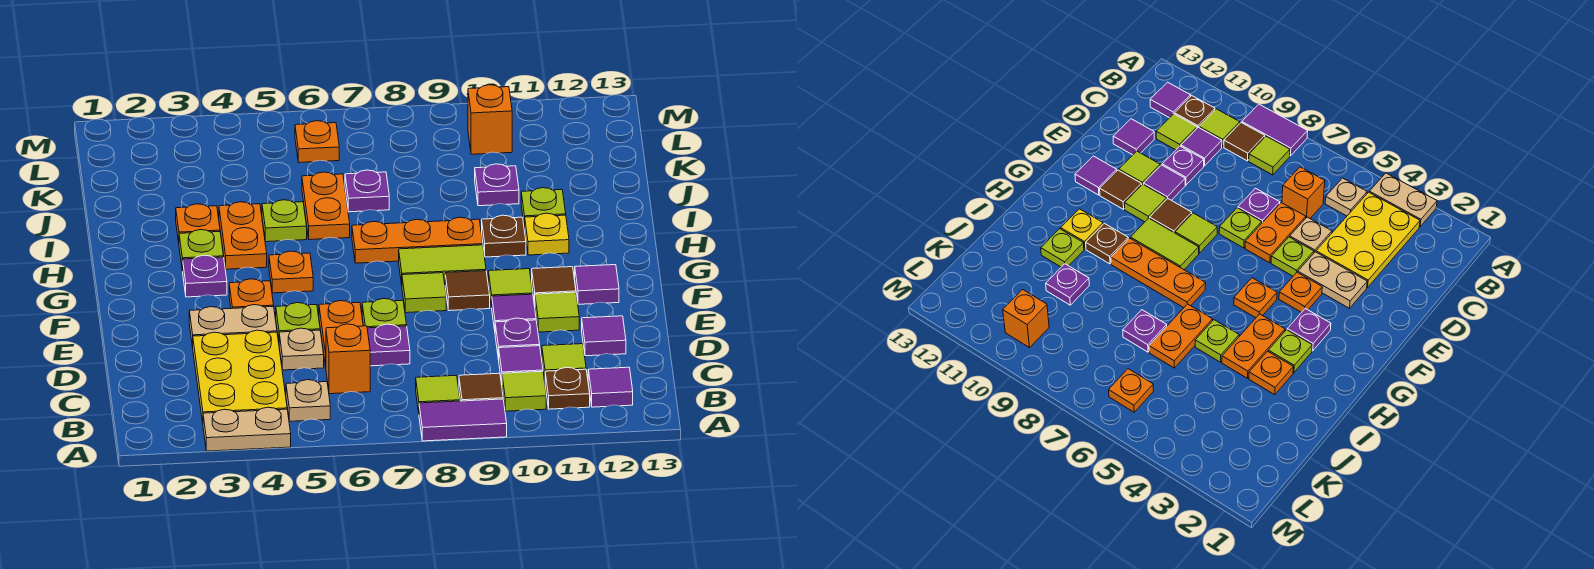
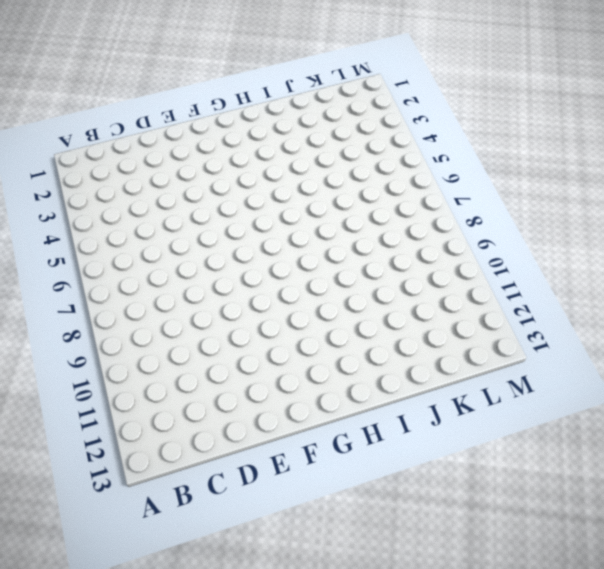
none -> tan plate A3:A4 level 1
none -> purple tile A8:A9 level 1
none -> yellow plate B3:D4 level 1
none -> tan plate B5 level 1

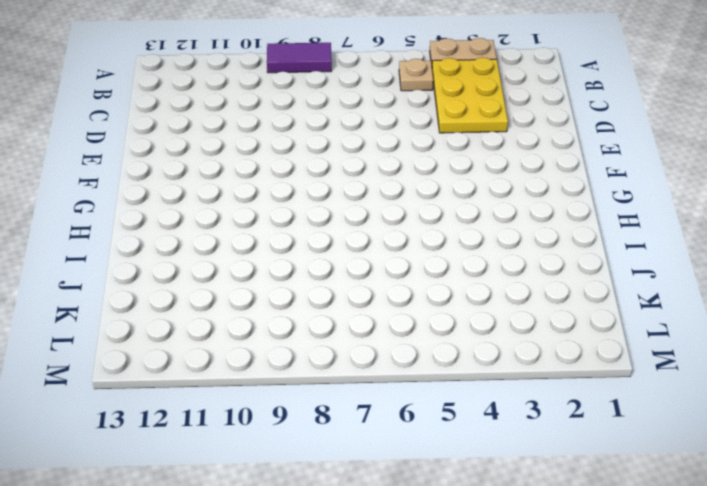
none -> lime tile B8 level 1
none -> brown tile B9 level 1
none -> lime tile B10 level 1
none -> brown plate B11 level 1

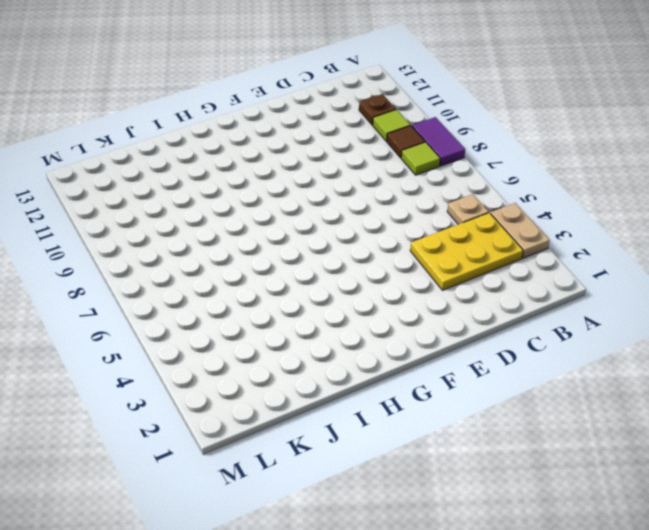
none -> purple tile B12 level 1
none -> orange brick C6 level 1
none -> purple tile C10 level 1
none -> lime tile C11 level 1

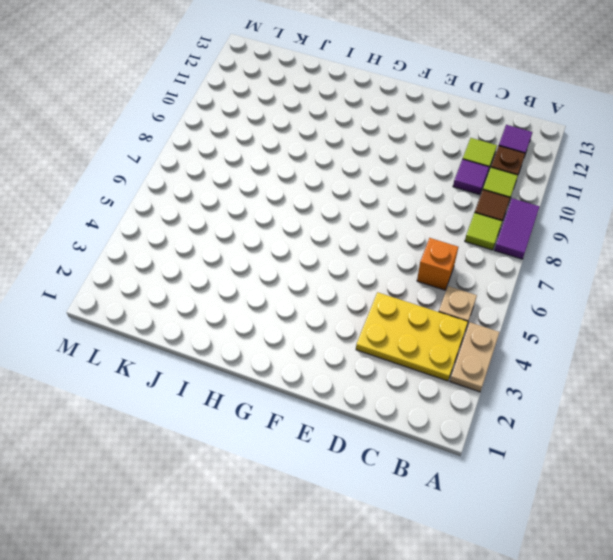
none -> tan plate D5 level 1
none -> orange plate D6:E6 level 1
none -> purple plate D7 level 1
none -> purple plate D10 level 1

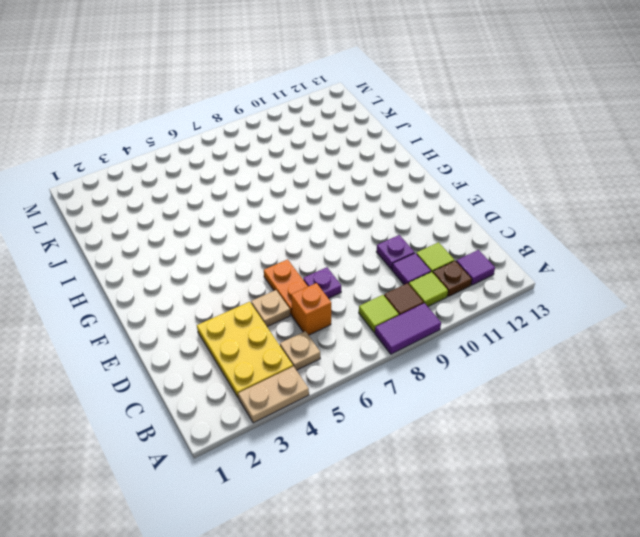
none -> purple tile D12 level 1
none -> tan plate E3:E4 level 1
none -> lime plate E5 level 1
none -> lime plate E7 level 1

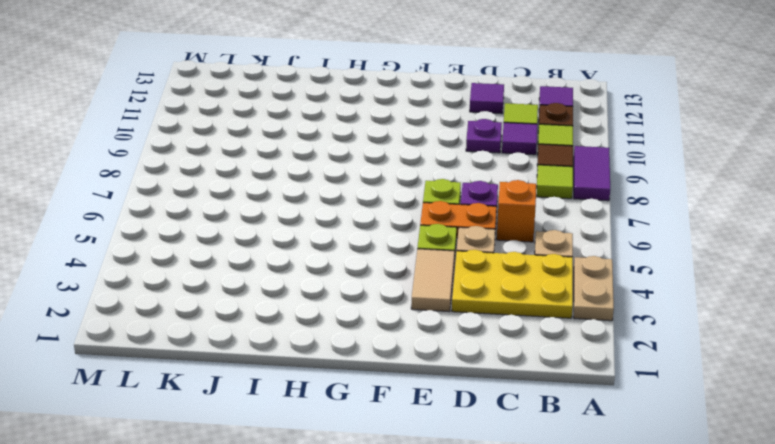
tan tile E3:E4 level 1 -> tan plate E3:E4 level 1
none -> purple tile E10 level 1
none -> lime tile E11 level 1
none -> orange plate F4 level 1
none -> lime tile F8 level 1

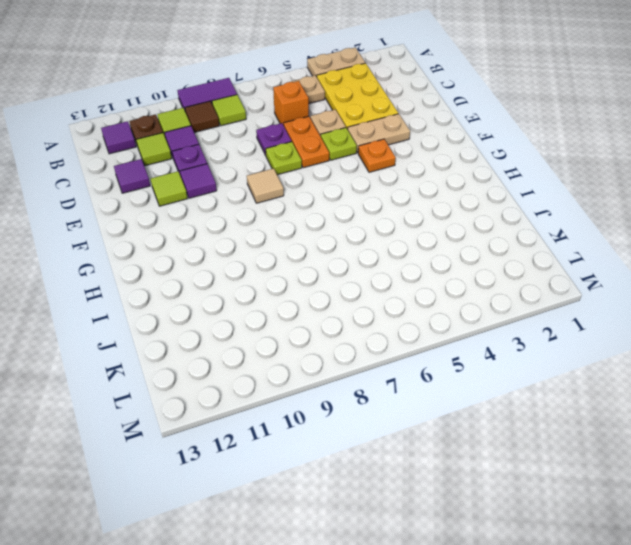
tan tile F8 level 1 -> lime tile F8 level 1
none -> brown tile F9 level 1
none -> lime tile F10 level 1
none -> brown tile F11 level 1
none -> purple tile F12 level 1

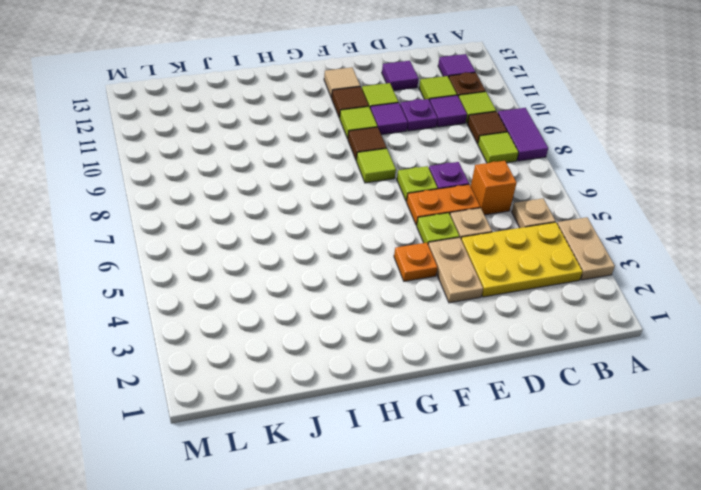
tan tile F12 level 1 -> purple tile F12 level 1
none -> purple plate G3 level 1
none -> orange plate G5 level 1
none -> lime tile G8:G9 level 1
none -> lime plate H3 level 1

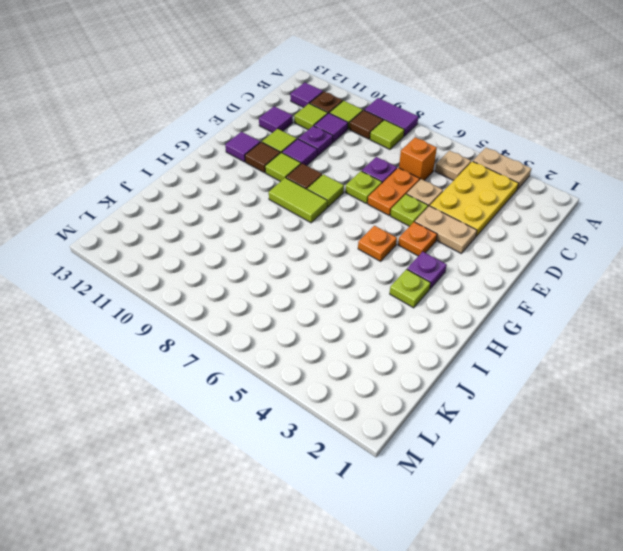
none -> orange plate H4:I4 level 1
none -> orange plate H7:H9 level 1
none -> brown plate H10 level 1
none -> yellow plate H11 level 1

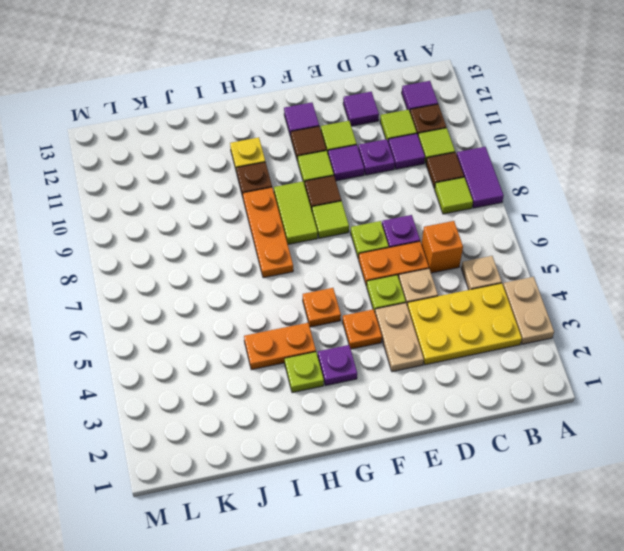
none -> orange plate I3 level 1
none -> lime plate I5 level 1
none -> orange plate I6:J6 level 1
none -> lime plate I11 level 1

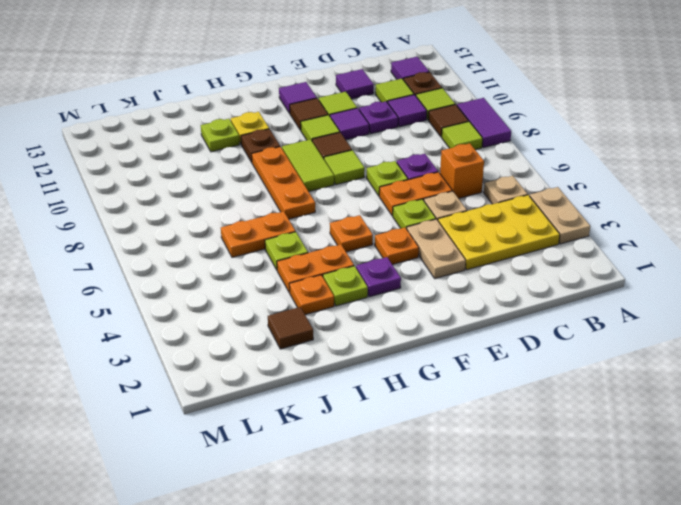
brown tile J2 level 1 -> none
none -> purple plate J7 level 1
none -> purple plate J10 level 1
none -> orange plate L6 level 1
none -> orange brick L10 level 1

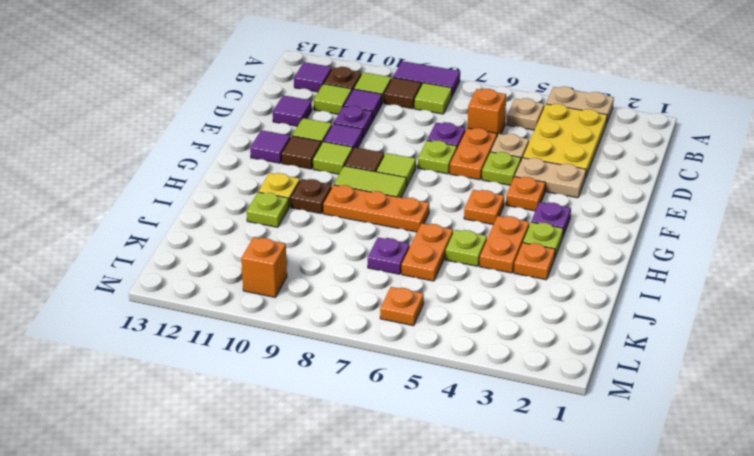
none -> purple plate J10 level 1

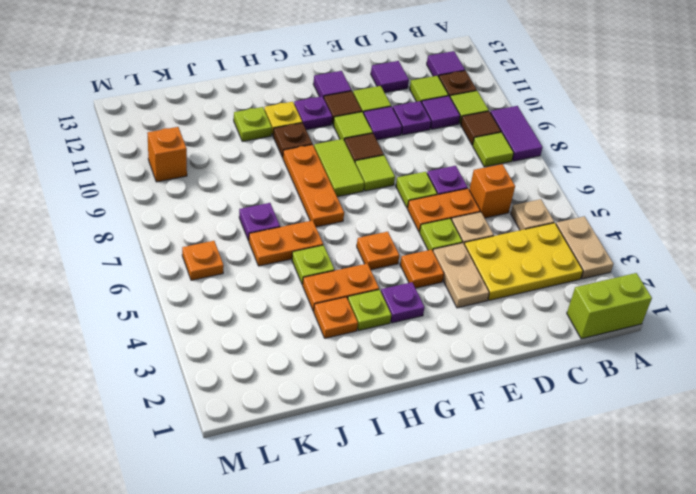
lime brick A1:B1 level 1 -> none
purple plate G11 level 1 -> purple plate J10 level 1

